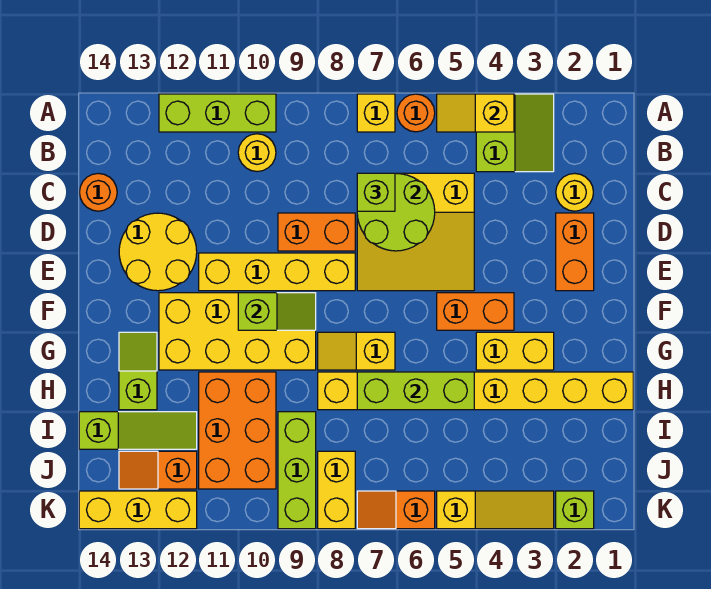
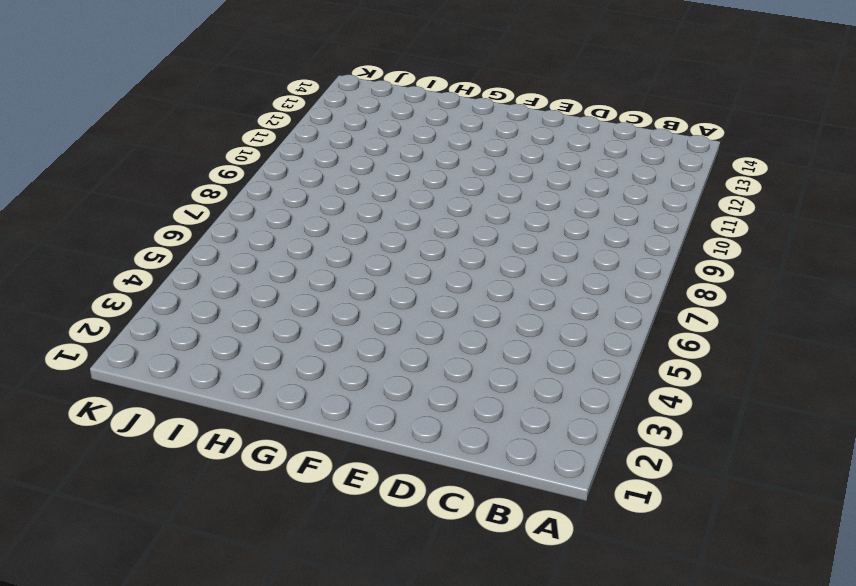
none -> lime slope A3:B4 level 1 top 4
none -> orange round brick A6 level 1
none -> yellow brick A7 level 1
none -> lime brick A10:A12 level 1

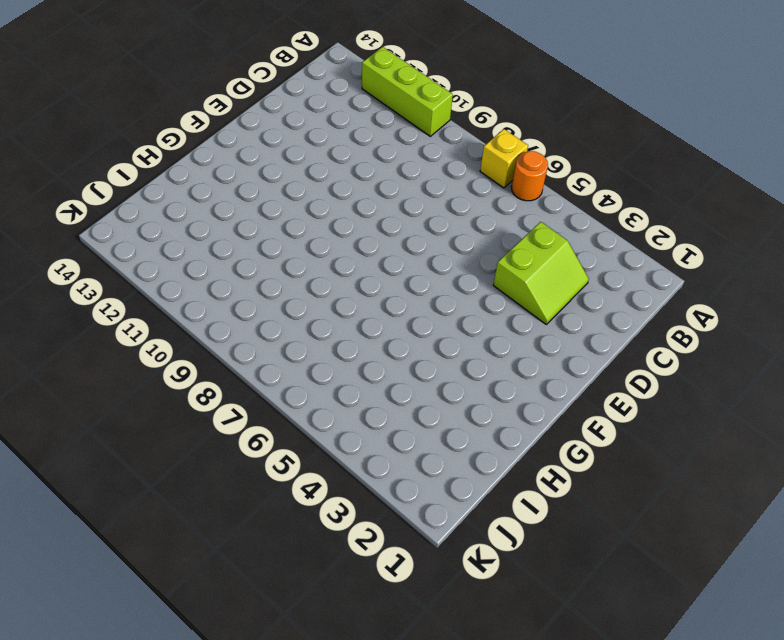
lime slope C3:D4 level 1 top 4 -> lime slope A3:B4 level 1 top 4
none -> yellow round brick B10 level 1
none -> yellow round brick C2 level 1
none -> yellow slope C5:E7 level 1 top C
none -> orange round brick C14 level 1

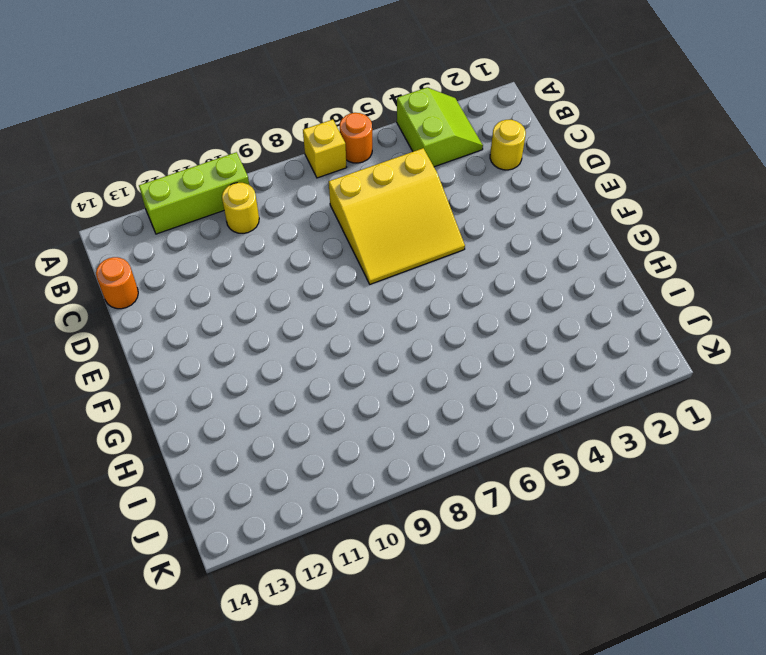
none -> orange brick D2:E2 level 1
none -> orange brick D8:D9 level 1
none -> yellow round brick D12:E13 level 1
none -> yellow brick E8:E11 level 1

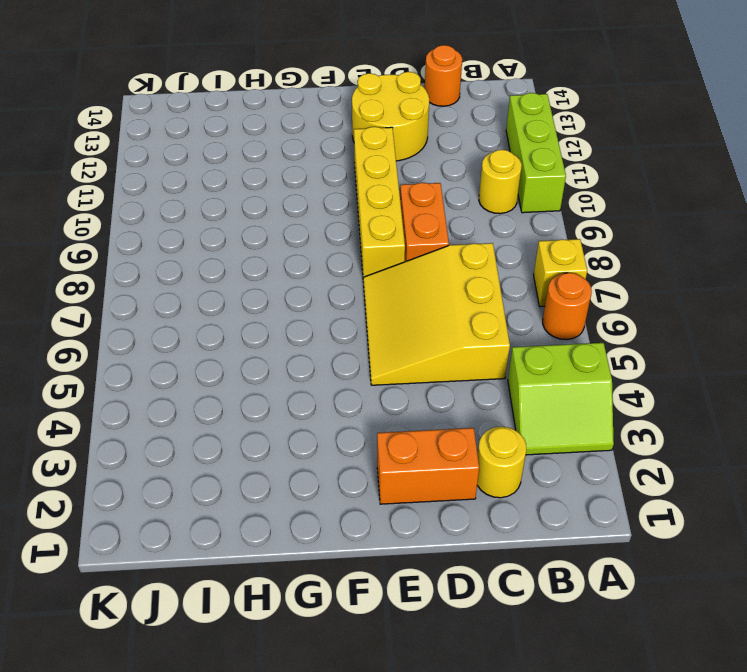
none -> orange brick F4:F5 level 1
none -> yellow brick F9:G12 level 1
none -> yellow brick G3:G4 level 1
none -> yellow slope G7:G8 level 1 top 7

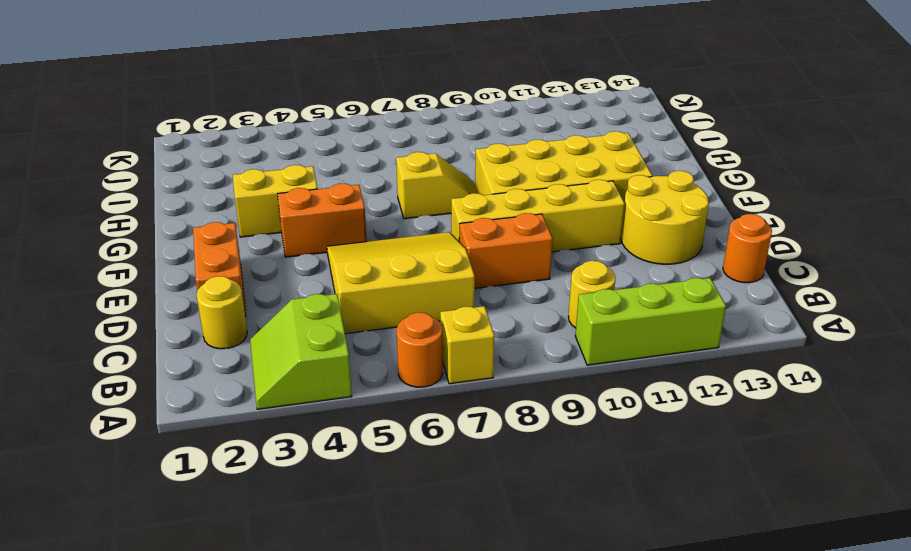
none -> lime slope G13:H13 level 1 top H
none -> yellow brick H1:H8 level 1
none -> orange brick H10:J11 level 1
none -> lime brick I9:K9 level 1

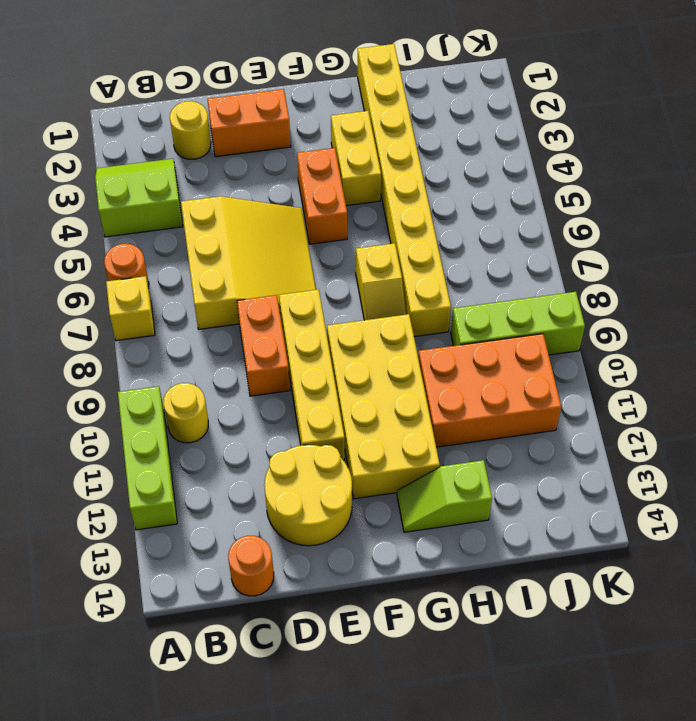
none -> lime slope I12:I14 level 1 top 14
none -> yellow brick J8:K8 level 1
none -> orange slope J12:J13 level 1 top 12
none -> lime brick K2 level 1

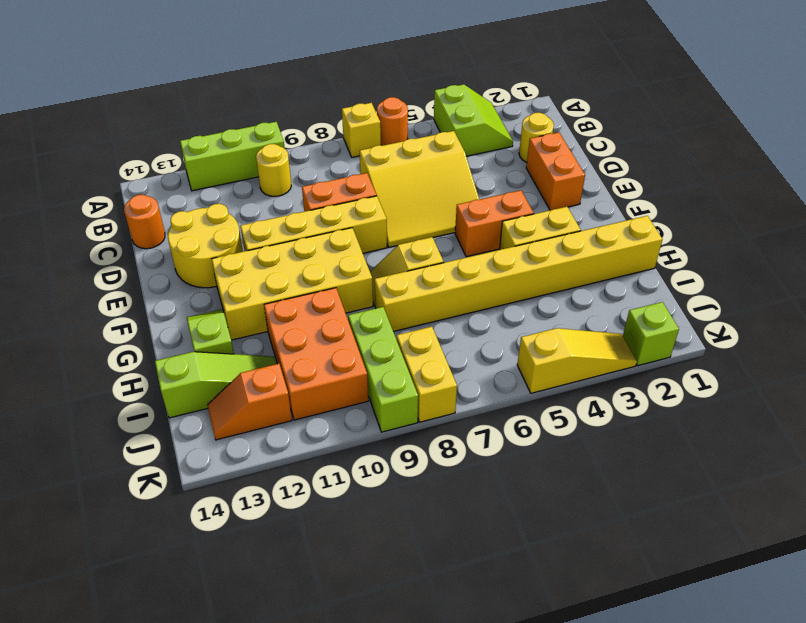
none -> orange slope K6:K7 level 1 top 6
none -> yellow brick K12:K14 level 1
none -> yellow slope A4:A5 level 2 top 4
none -> lime round brick C6:D7 level 2

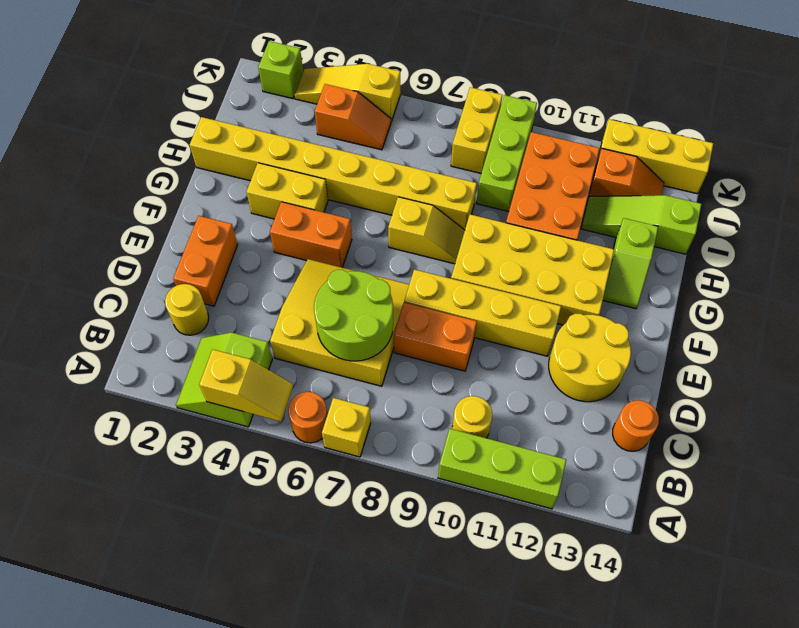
orange slope J4:J5 level 1 top 4 -> orange slope K6:K7 level 1 top 6
none -> lime slope F9:F10 level 2 top 10
none -> lime brick H5:H7 level 2
none -> lime brick C7 level 3

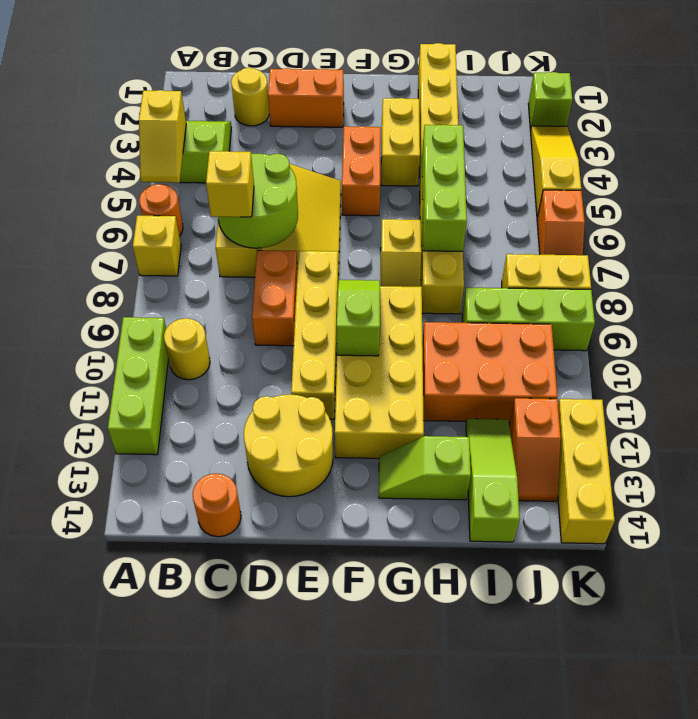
yellow brick C7 level 3 -> lime brick C7 level 3

